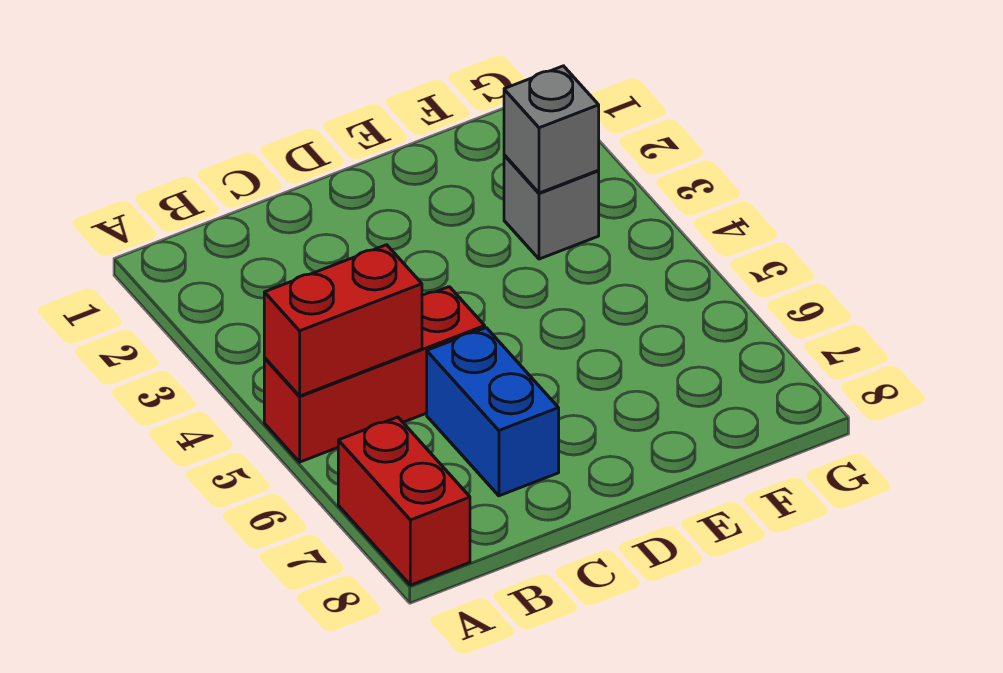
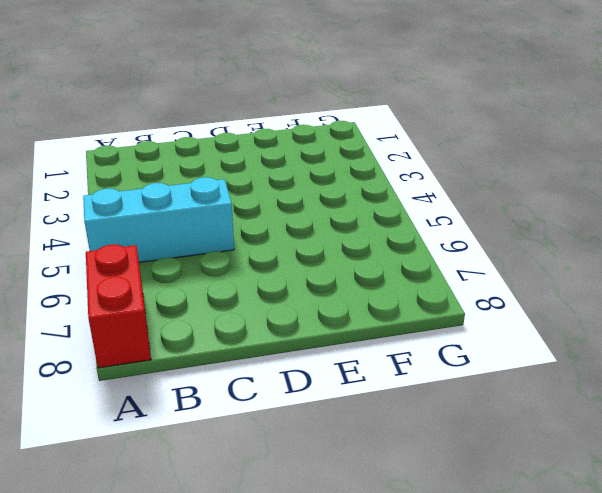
cyan brick A5:C5 level 1 -> red brick A5:C5 level 1
none -> blue brick C6:C7 level 1
none -> grey brick F3 level 1

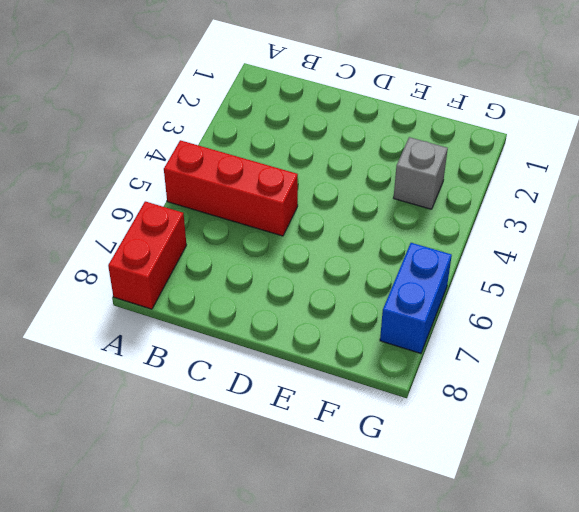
blue brick G6:G7 level 1 -> blue brick C6:C7 level 1
none -> red brick A5:B5 level 2
none -> grey brick F3 level 2

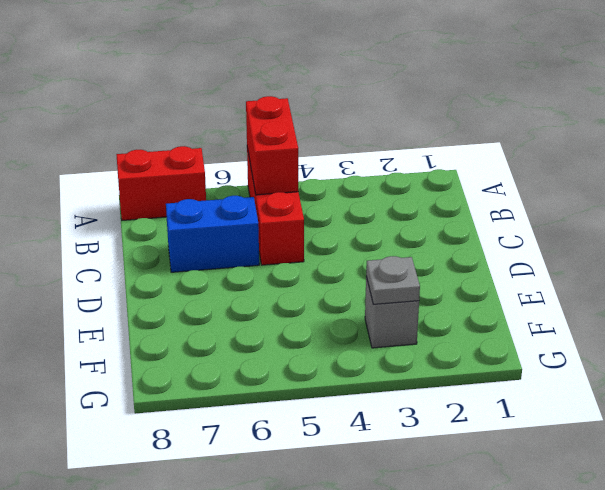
grey plate F3 level 2 -> grey brick F3 level 2

